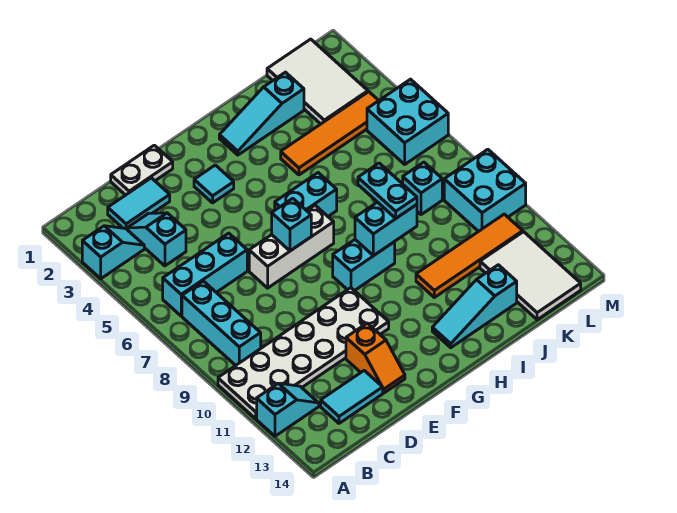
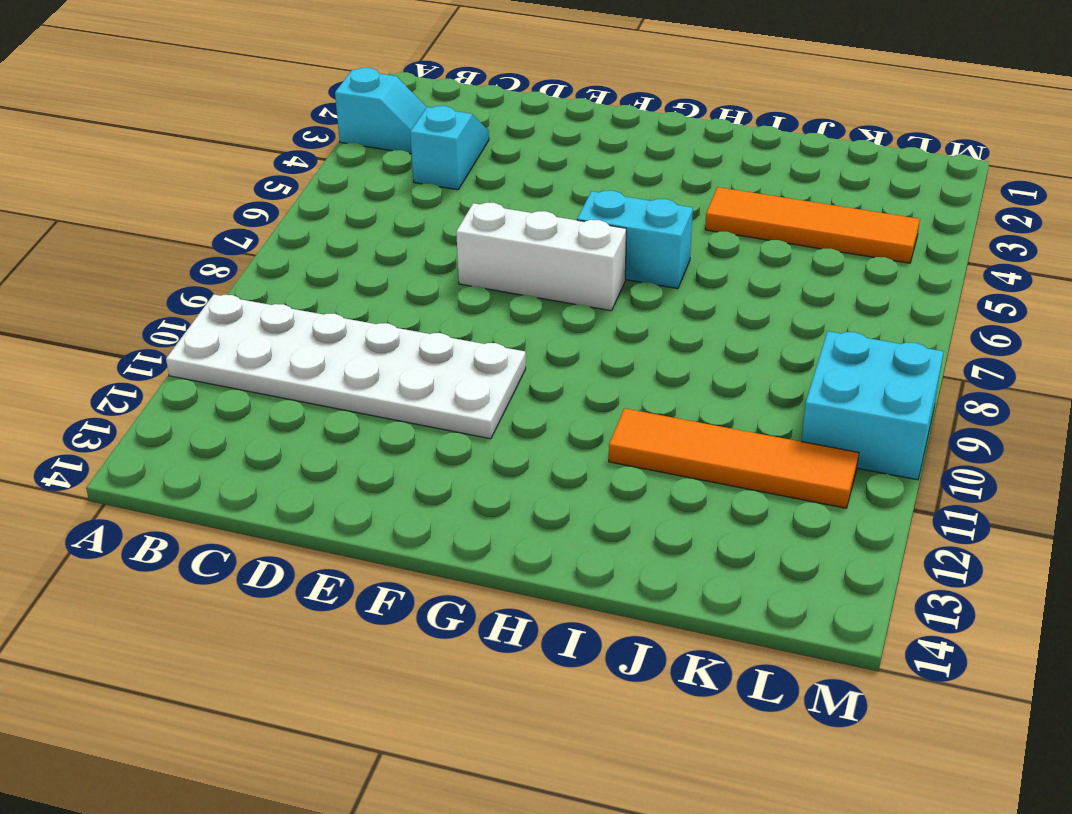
none -> cyan slope A12:B12 level 1 top A
none -> cyan brick B6:D6 level 1
none -> cyan brick B7:B9 level 1

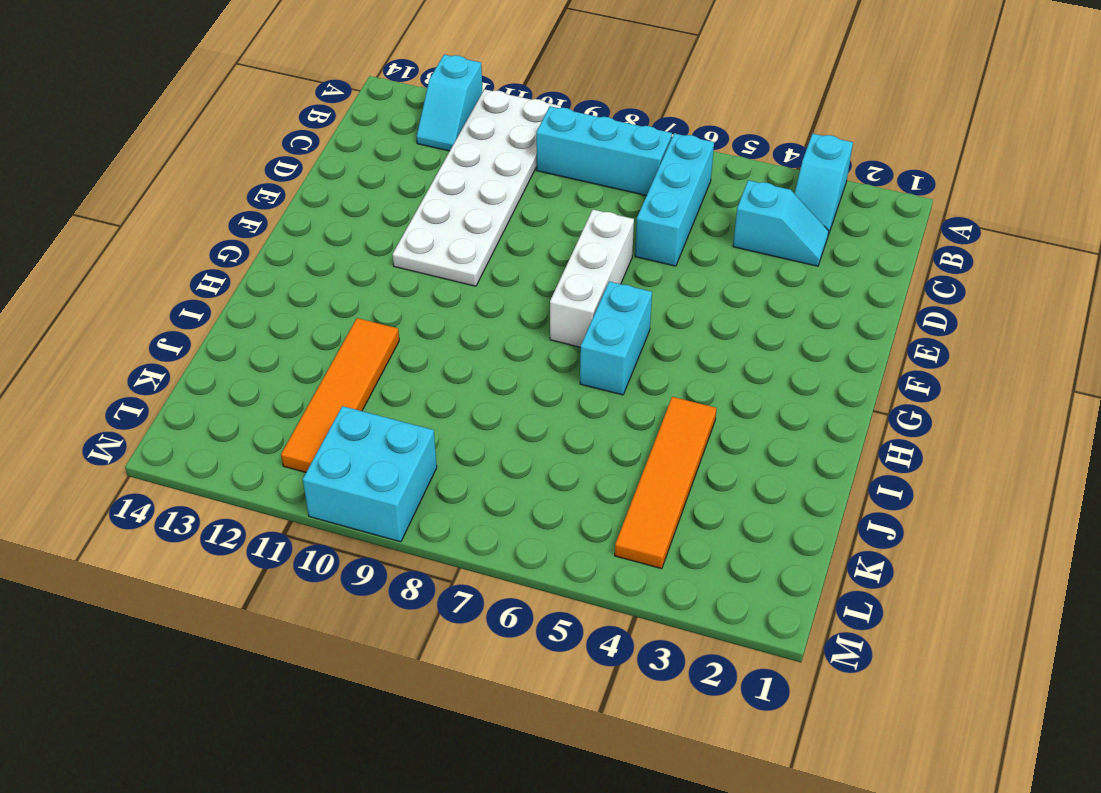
none -> cyan tile C2:D2 level 1
none -> cyan tile C13:D13 level 1
none -> white plate D1:E1 level 1

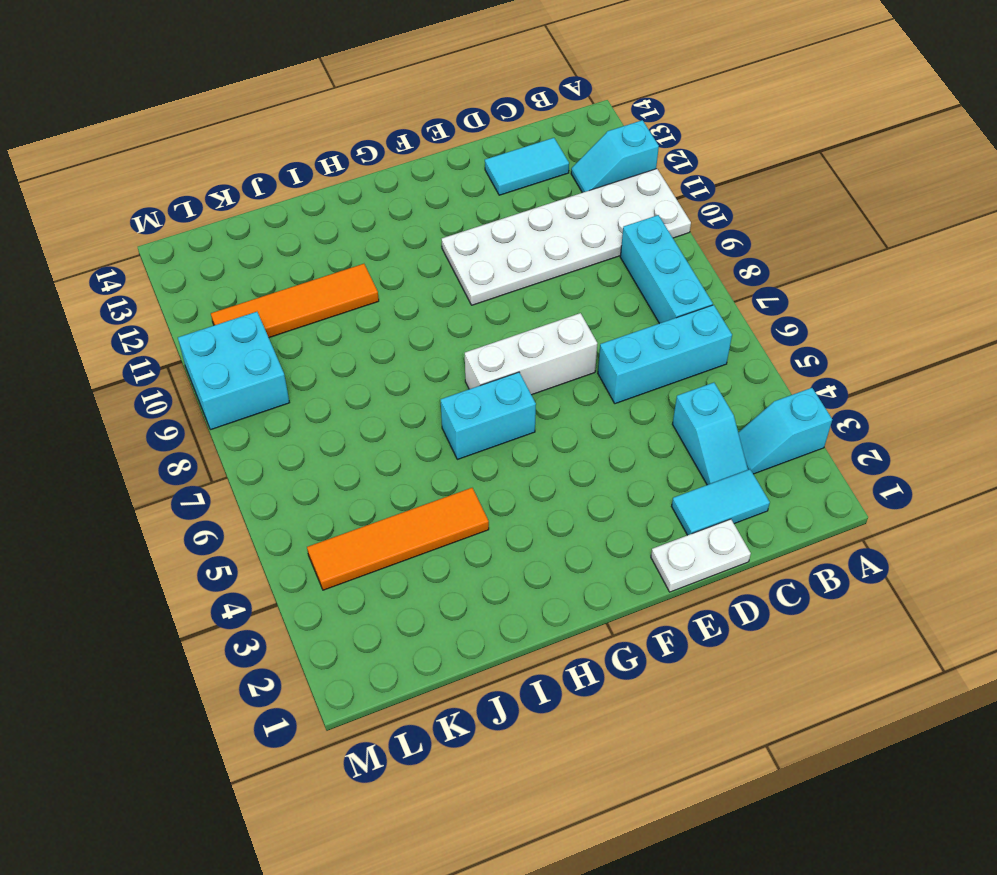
none -> orange slope E12:E13 level 1 top 12
none -> cyan tile F3 level 1
none -> cyan brick G9:H9 level 1

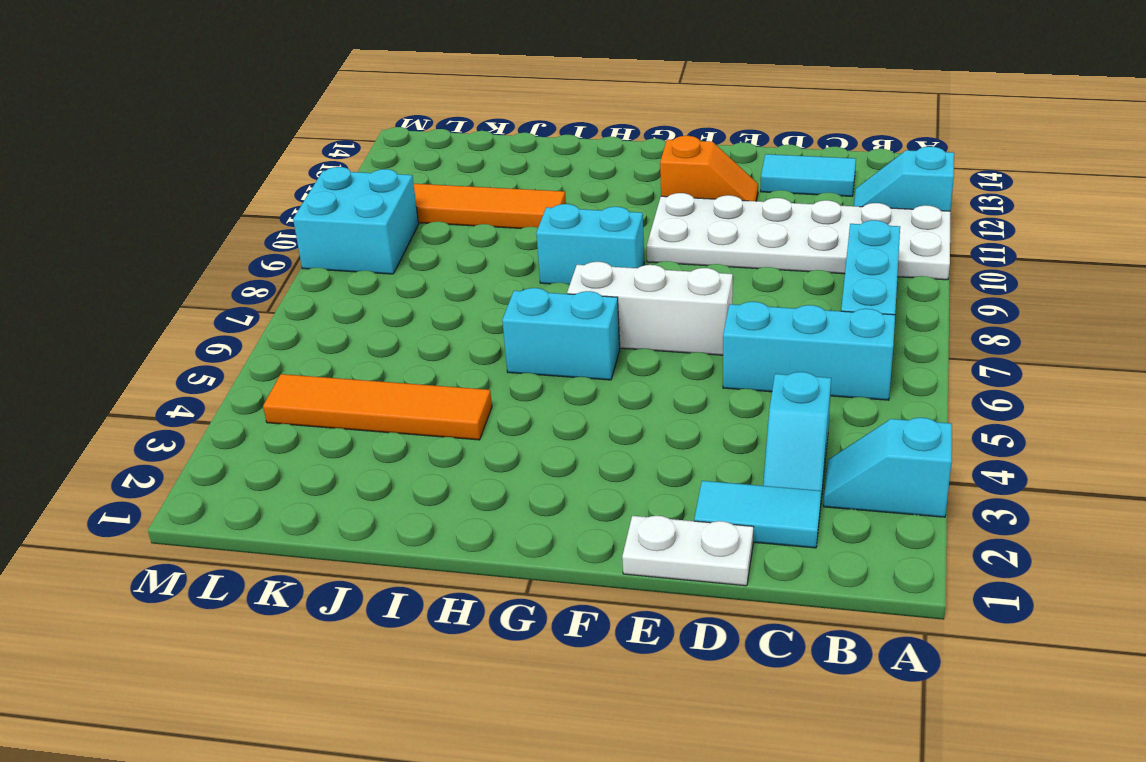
orange slope E12:F12 level 1 top F -> orange slope E12:E13 level 1 top 12
none -> cyan tile F3 level 1
none -> cyan slope H2:J2 level 1 top J
none -> cyan slope H13:J13 level 1 top J

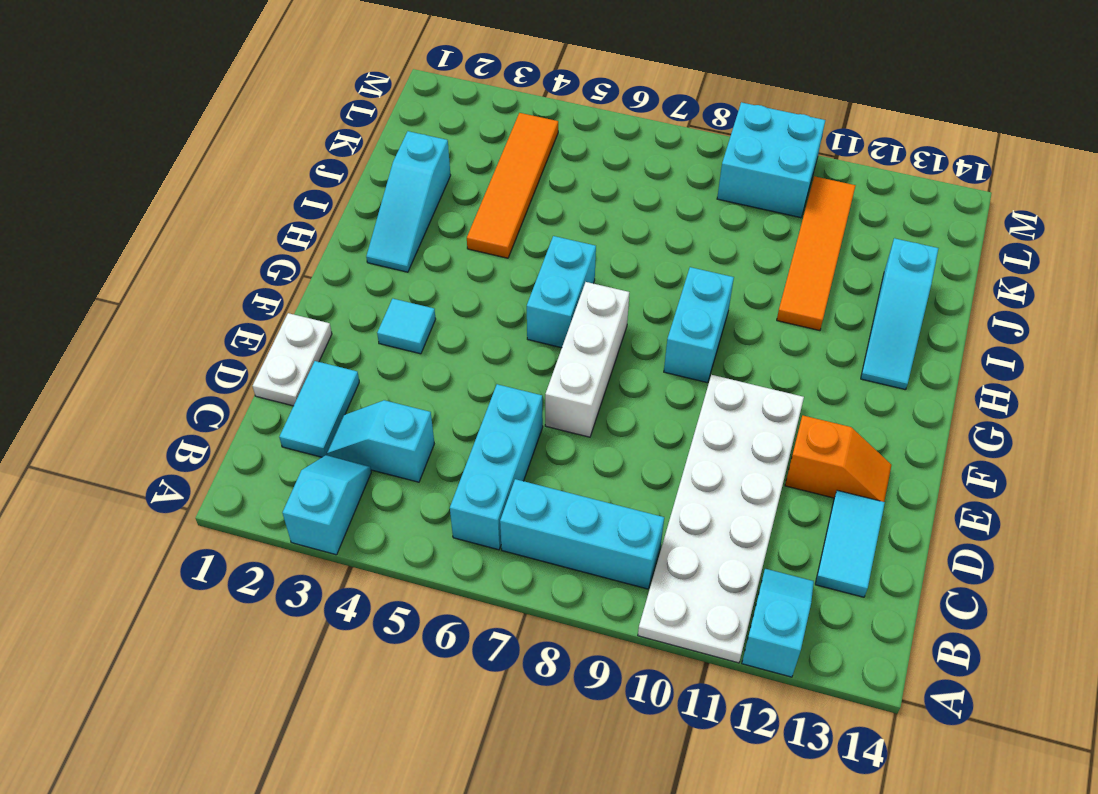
none -> white tile K1:L3 level 1
none -> cyan brick K8 level 1
none -> white tile K12:L14 level 1

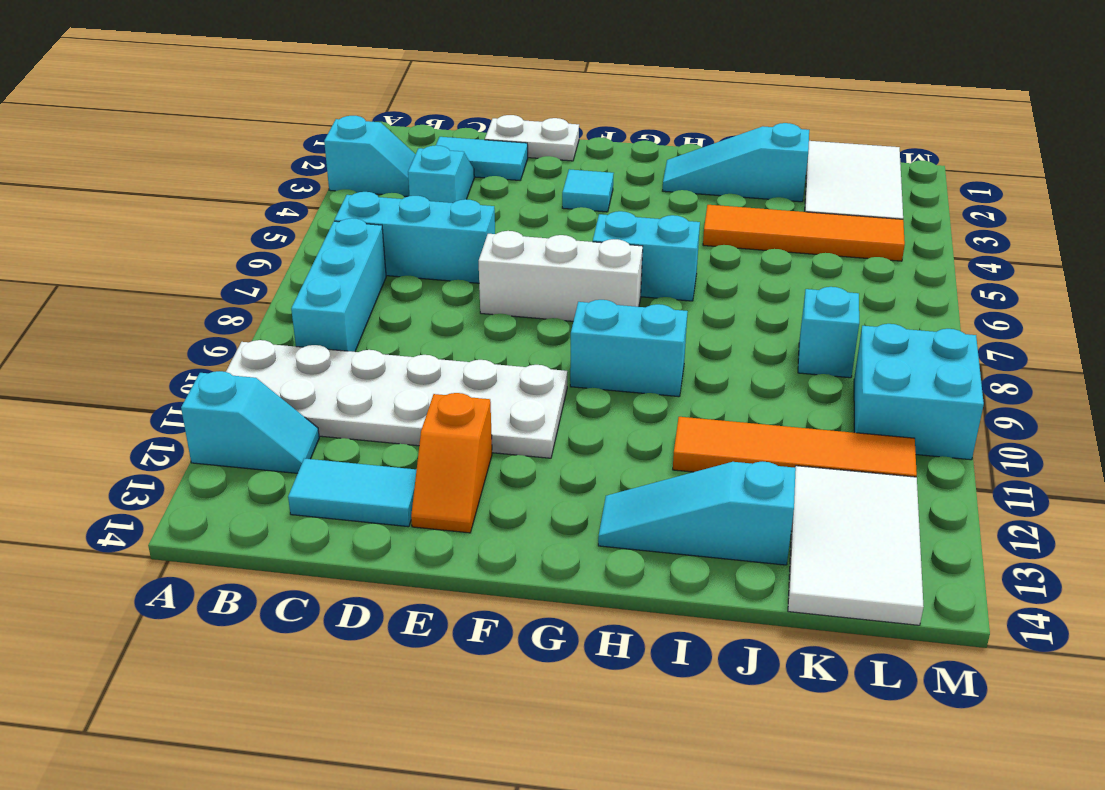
none -> cyan brick L5:M6 level 1
none -> cyan brick F7 level 2
none -> cyan brick H9:I9 level 2

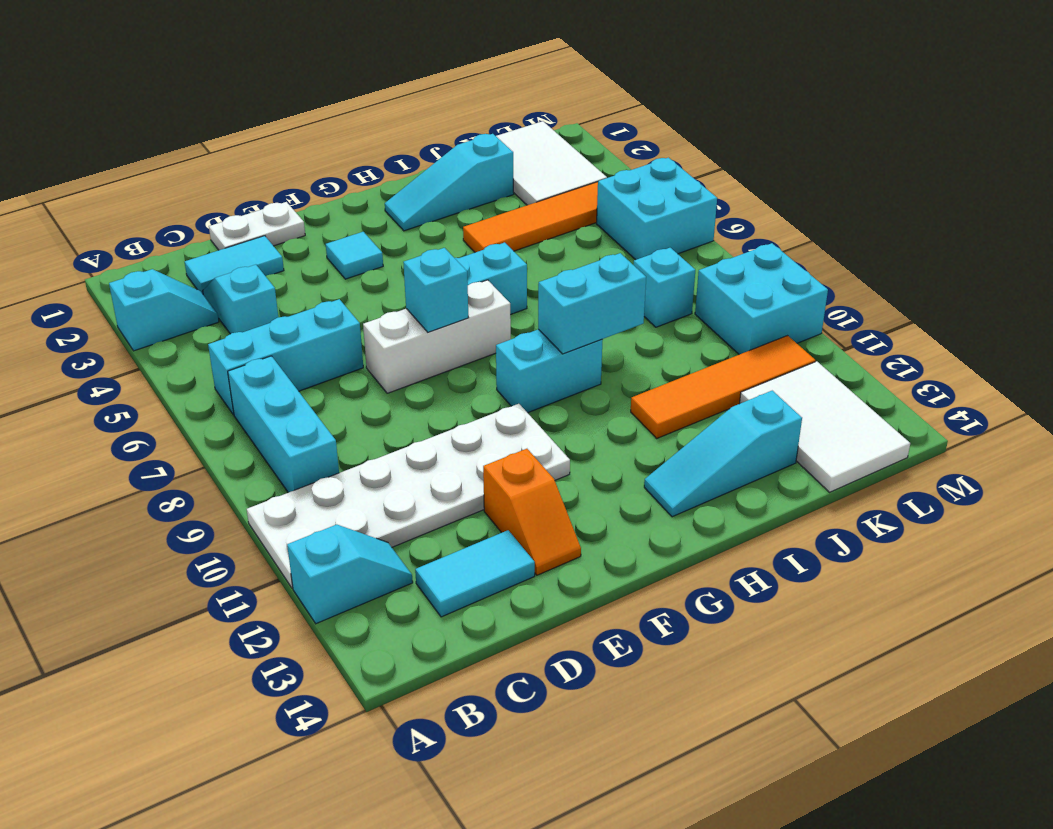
none -> cyan plate I8:I9 level 3

